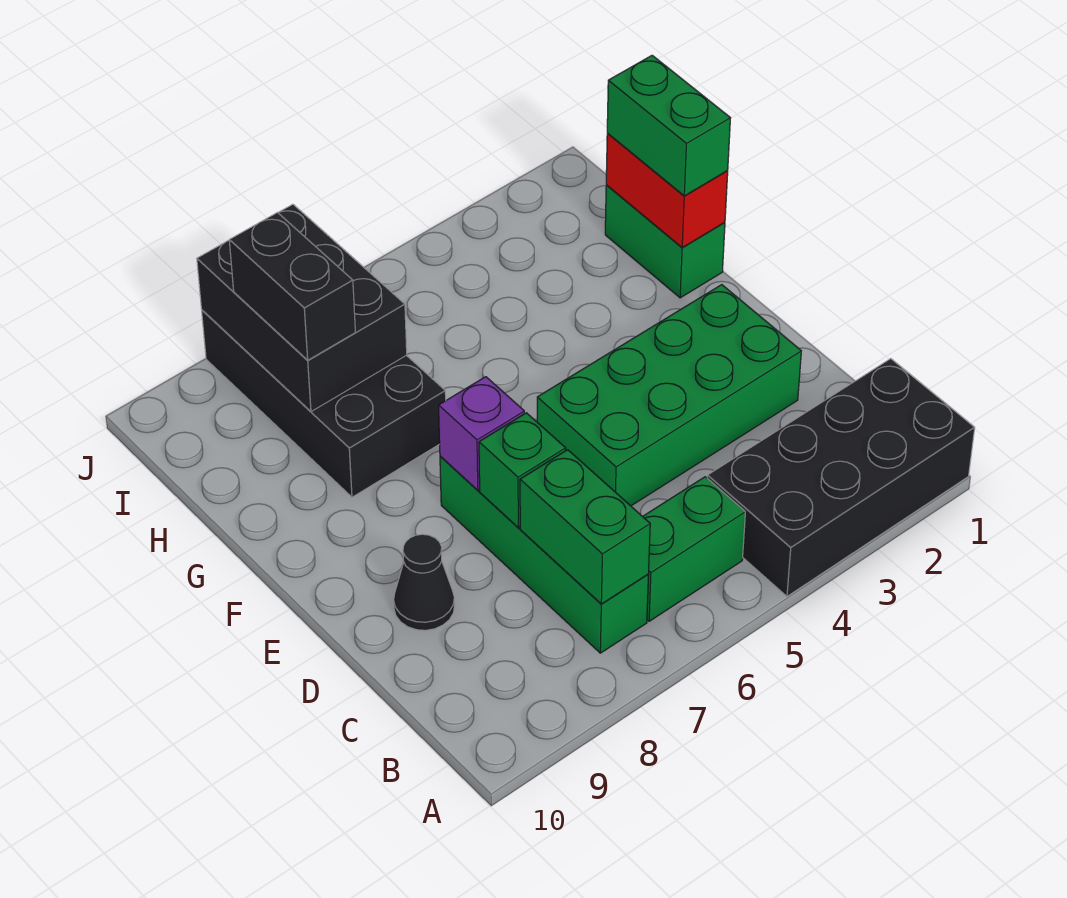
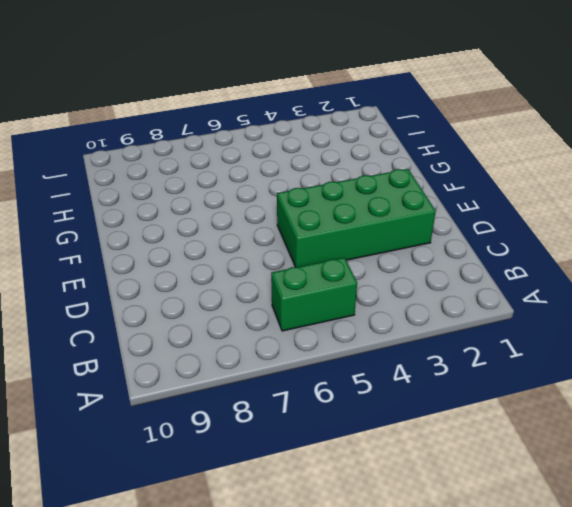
none -> black brick A1:B4 level 1
none -> green brick B7:E7 level 1
none -> black cone D9 level 1

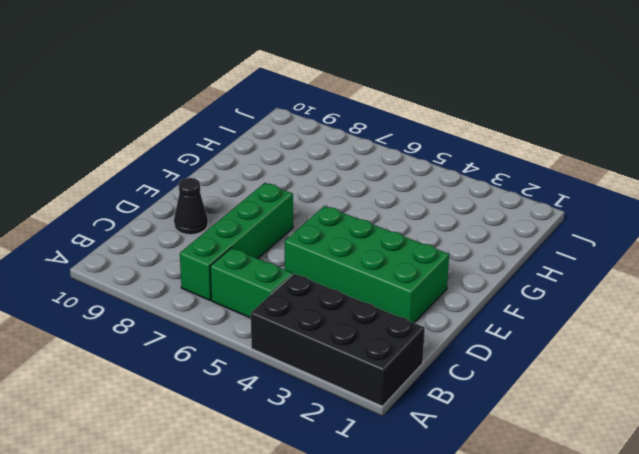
none -> green brick G1:H1 level 1
none -> black brick G7:J8 level 1
none -> green brick B7:C7 level 2

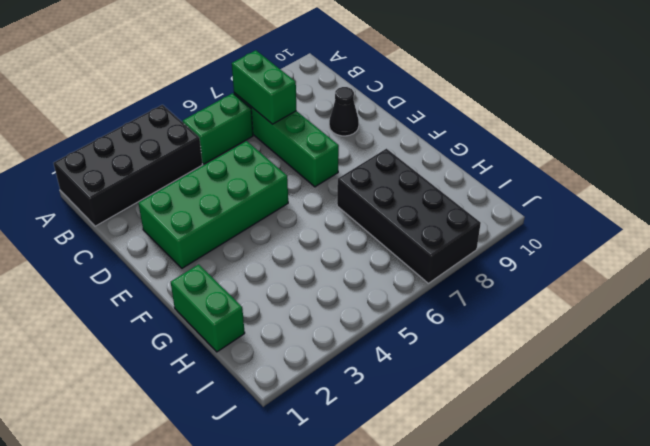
none -> green brick D7 level 2
none -> purple brick E7 level 2
none -> red brick G1:H1 level 2

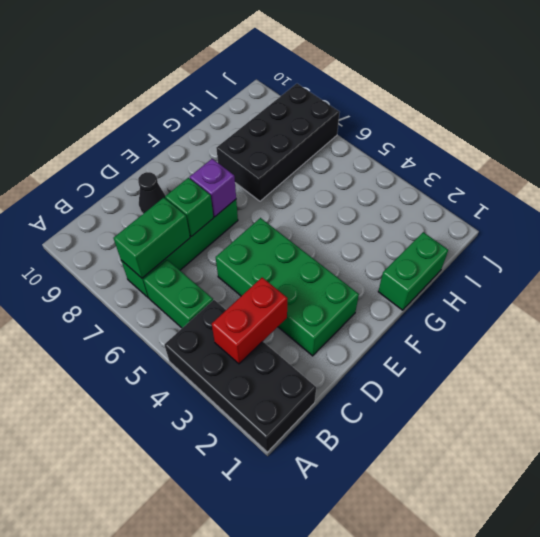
red brick B3:C3 level 2 -> red brick G1:H1 level 2
none -> black brick H7:J8 level 2
none -> green brick G1:H1 level 3
none -> black brick H8:I8 level 3

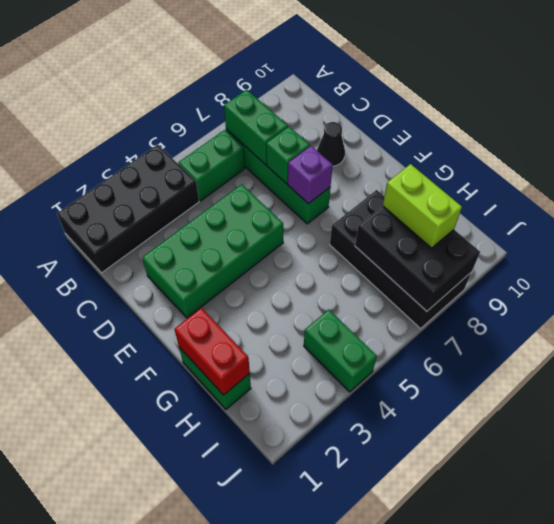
lime brick H8:I8 level 3 -> black brick H8:I8 level 3
green brick I4:J4 level 1 -> green brick G1:H1 level 3

